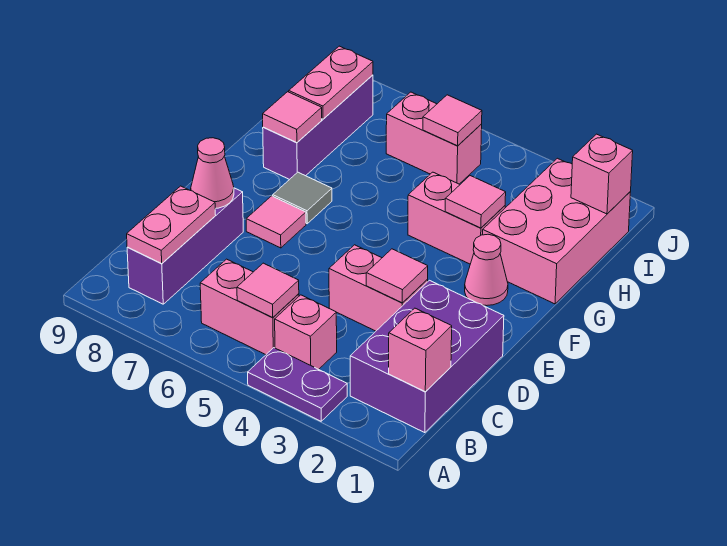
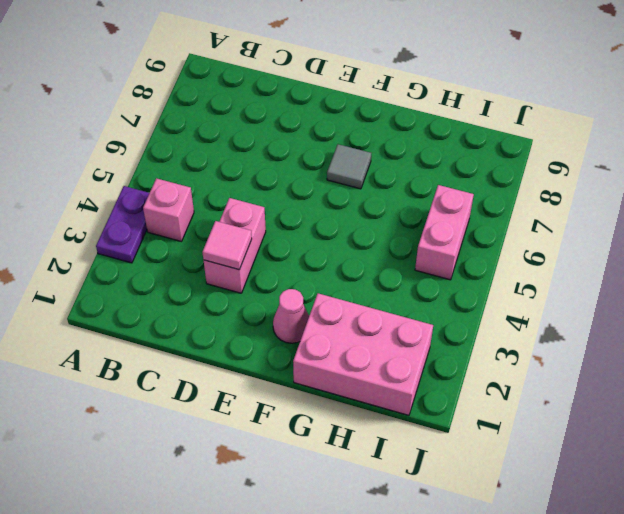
none -> purple brick B1:D2 level 1
none -> pink brick B5:B6 level 1
none -> purple brick B8:D8 level 1

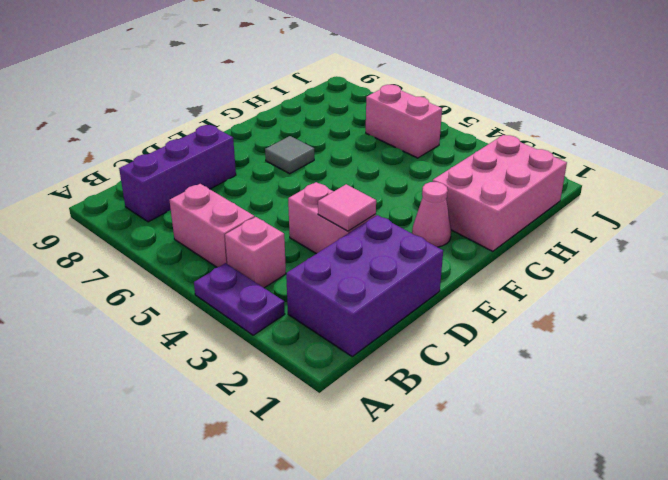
none -> pink tile E7 level 1
none -> pink brick G3:G4 level 1
none -> purple brick G8:I8 level 1

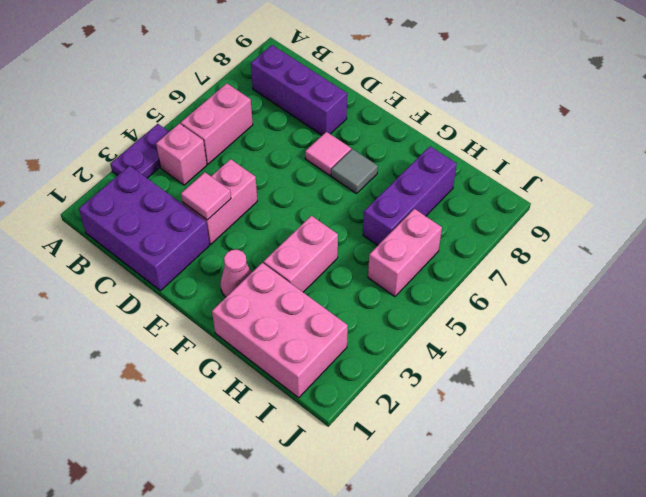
purple brick H6:H8 level 1 -> purple brick G8:I8 level 1
none -> pink brick B1 level 2
none -> pink tile B5 level 2
none -> pink plate B8:C8 level 2

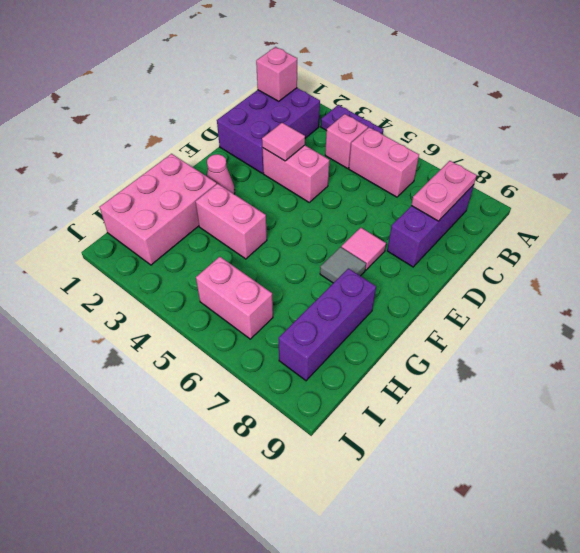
none -> pink tile B5 level 2
none -> pink cone D8 level 2
none -> pink tile G3 level 2

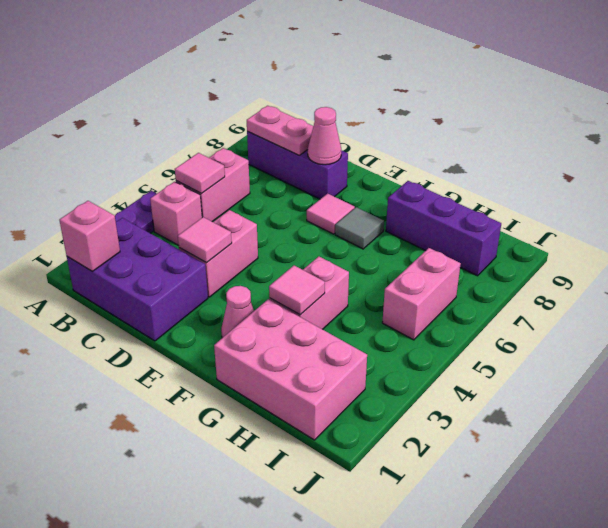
none -> pink tile G8 level 2
none -> pink plate H8:I8 level 2
none -> pink brick I1 level 2

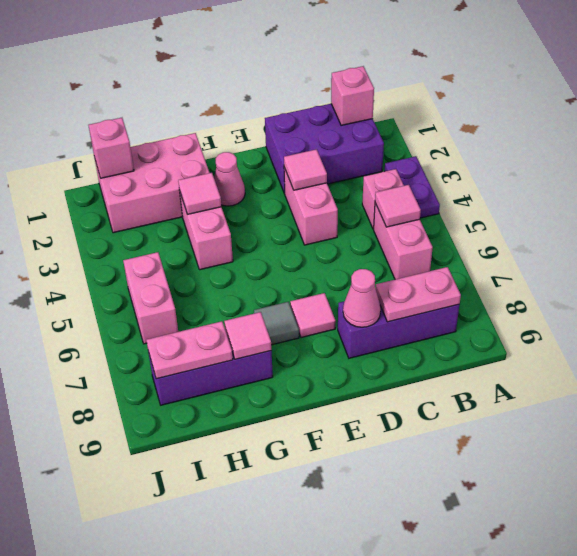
none -> pink tile I5 level 2

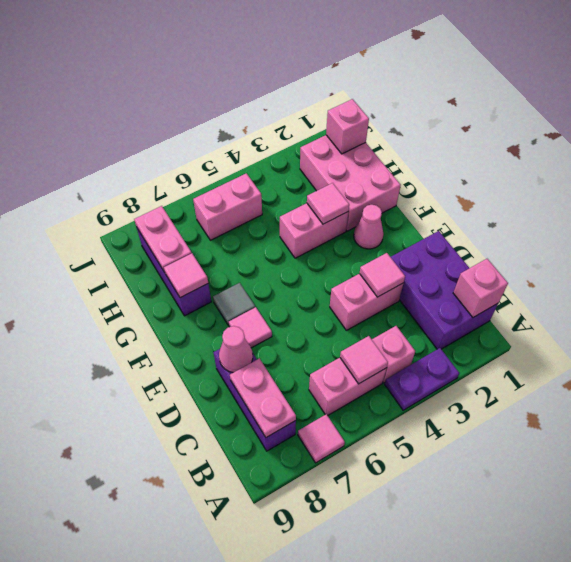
pink tile A7 level 1 -> pink tile I5 level 2

